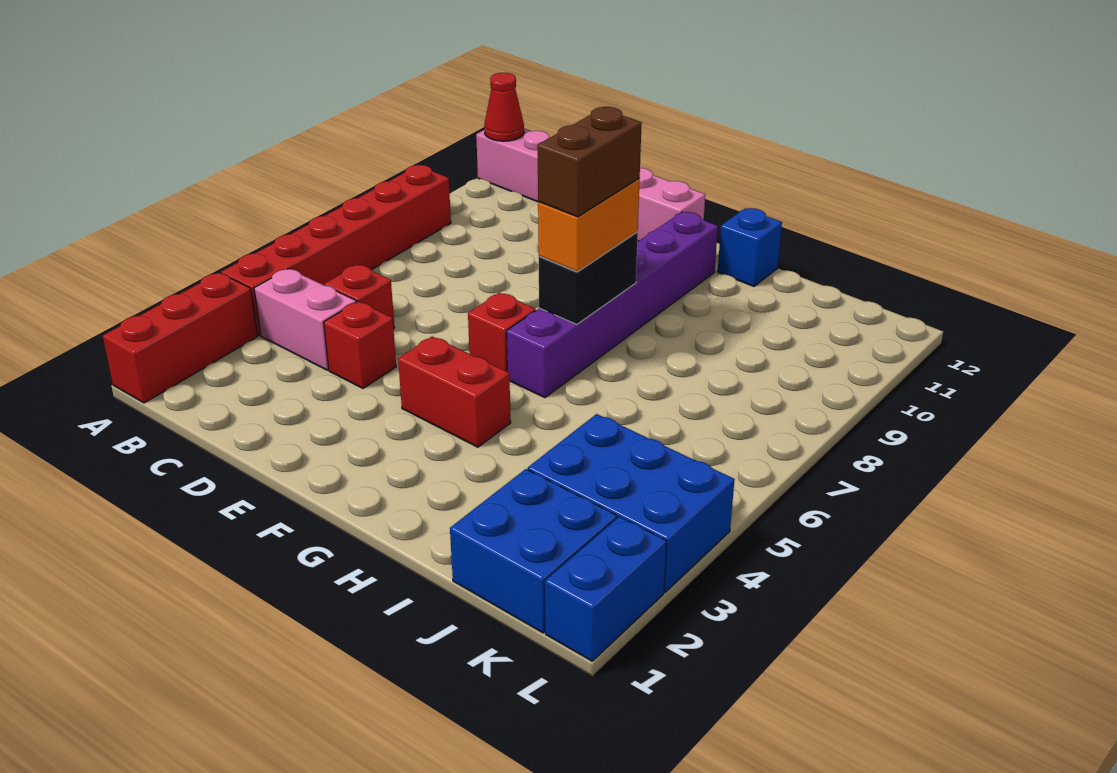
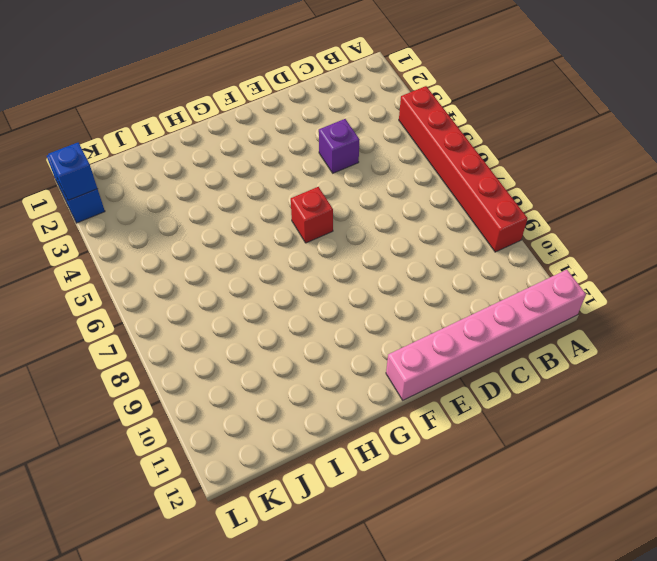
purple brick D4 level 1 -> red brick D4 level 1
blue brick L2 level 2 -> blue brick H12 level 1
none -> red brick A1:A3 level 1
none -> pink brick B4:C4 level 1
none -> red brick C5 level 1

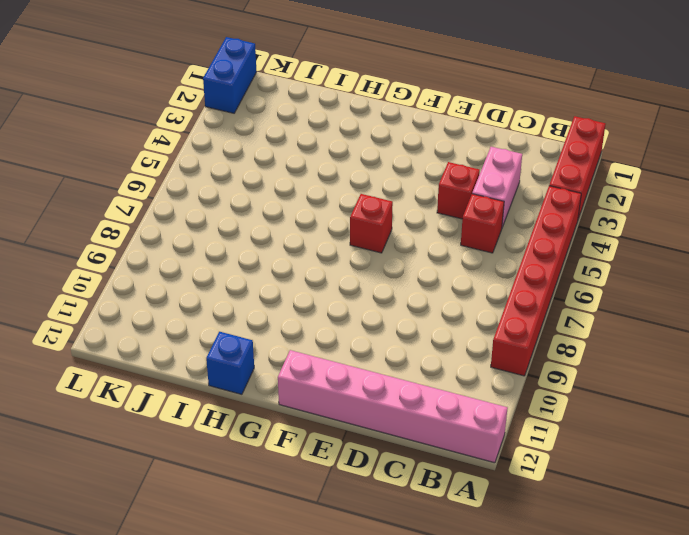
pink brick C3:C4 level 1 -> pink brick B4:C4 level 1
none -> red brick F4:G4 level 1
none -> purple brick G6:G11 level 1
none -> blue brick J1:K2 level 1

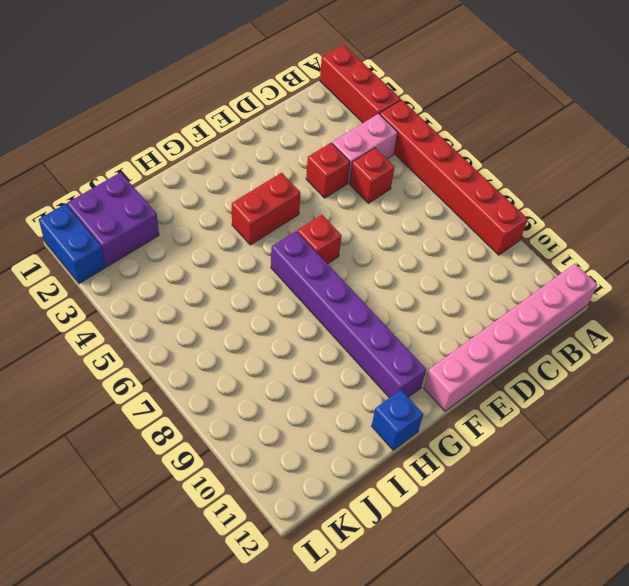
purple brick J1:K2 level 1 -> blue brick J1:K2 level 1
none -> blue brick J3:L4 level 1
none -> red cone A12 level 2
none -> black brick G7:G8 level 2

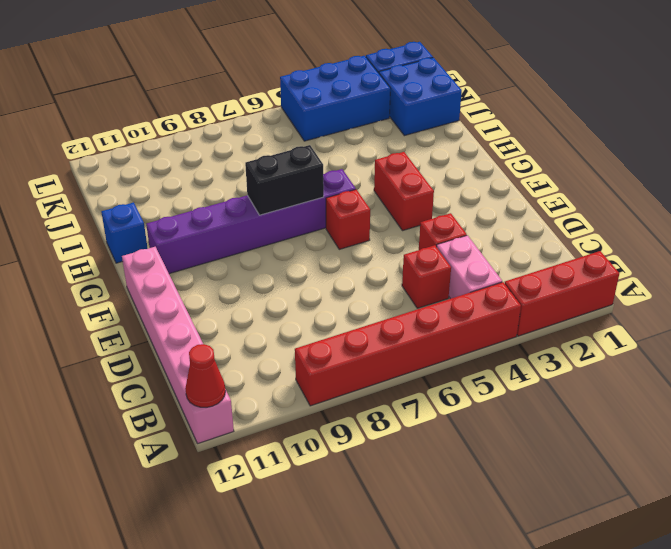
blue brick K3:L5 level 1 -> blue brick J3:L4 level 1
none -> orange brick G7:G8 level 3
none -> brown brick G7:G8 level 4

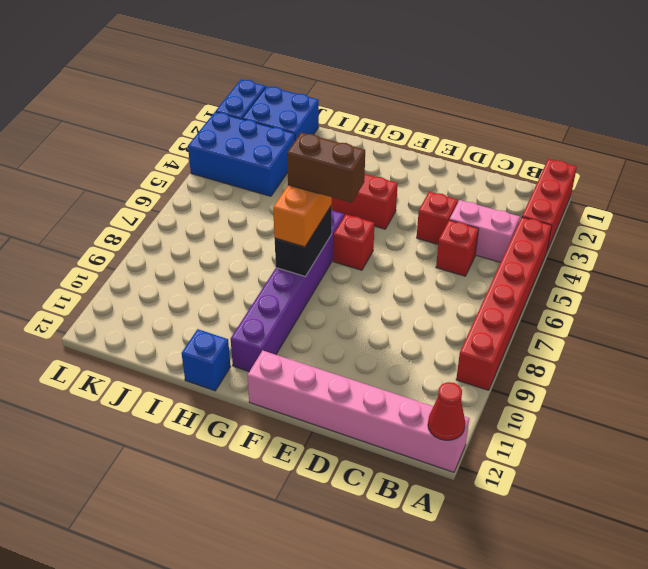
brown brick F7:G7 level 4 -> brown brick G7:G8 level 4

